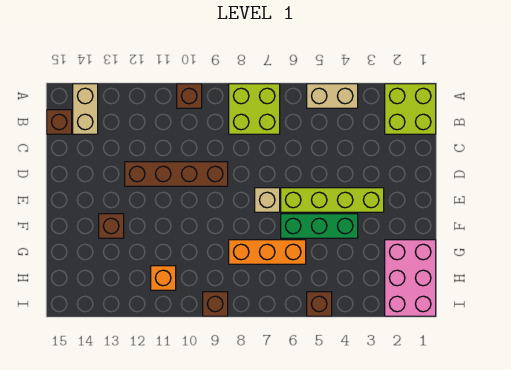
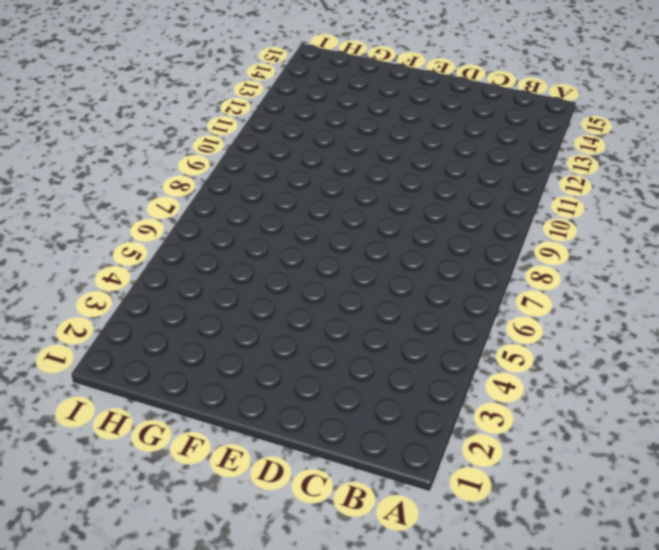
none -> lime brick A1:B2 level 1
none -> tan brick A4:A5 level 1
none -> lime brick A7:B8 level 1

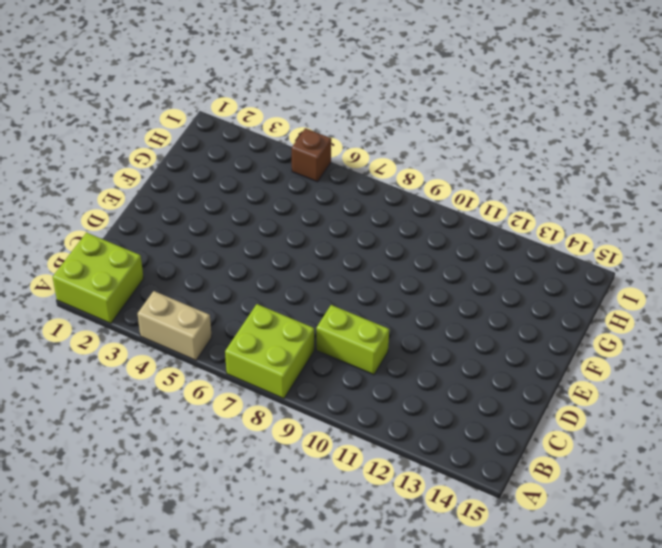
lime brick C9:C10 level 1 -> none
none -> brown brick A10 level 1
none -> tan brick A14:B14 level 1
none -> brown brick B15 level 1

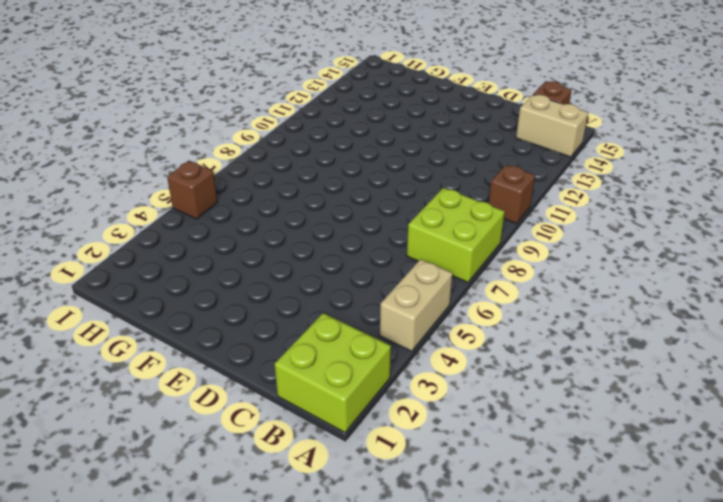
none -> brown brick D9:D12 level 1
none -> lime brick E3:E6 level 1
none -> tan brick E7 level 1

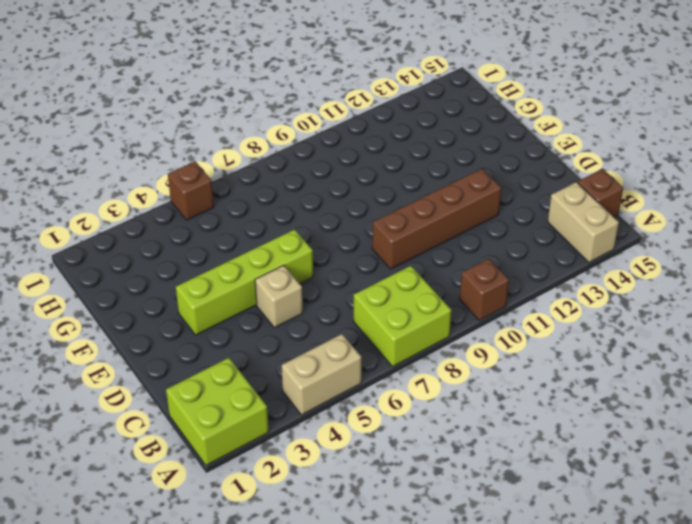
tan brick D5 level 1 -> tan brick E7 level 1
none -> green brick F4:F6 level 1
none -> brown brick F13 level 1
none -> pink brick G1:I2 level 1

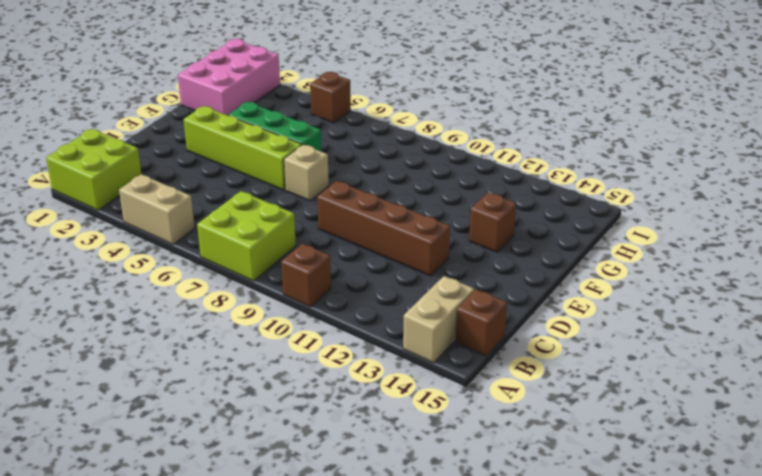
none -> orange brick G6:G8 level 1
none -> orange brick H11 level 1
none -> brown brick I9 level 1

